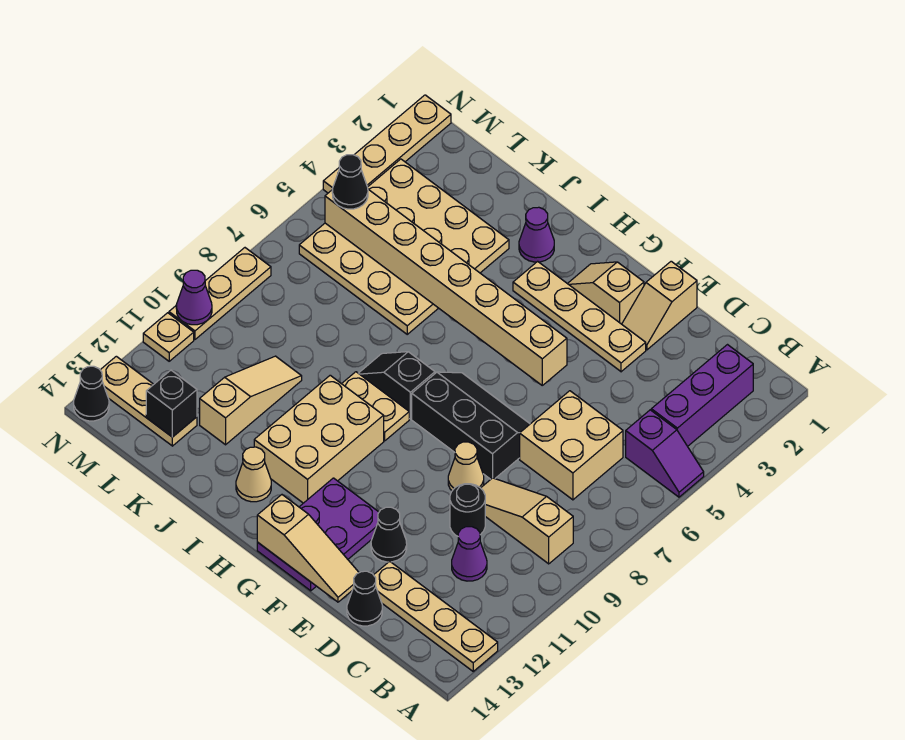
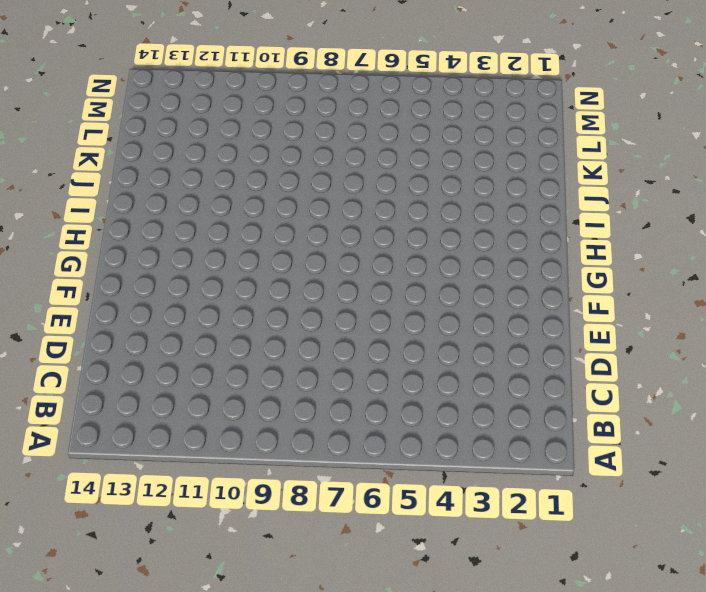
none -> purple slope A5:B5 level 1 top B
none -> tan plate A13:D13 level 1
none -> purple brick B2:B4 level 1
none -> tan slope B9:D9 level 1 top B

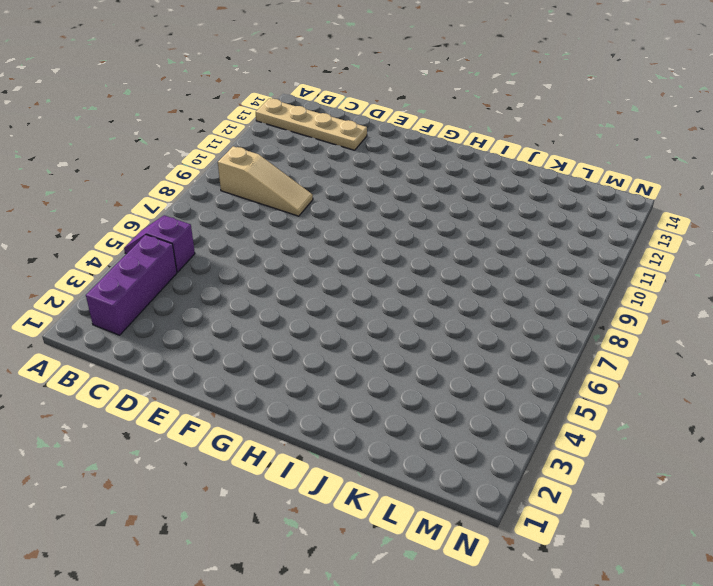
none -> tan brick C6:D7 level 1
none -> purple cone C11 level 1
none -> black round brick D10 level 1
none -> black cone D14 level 1

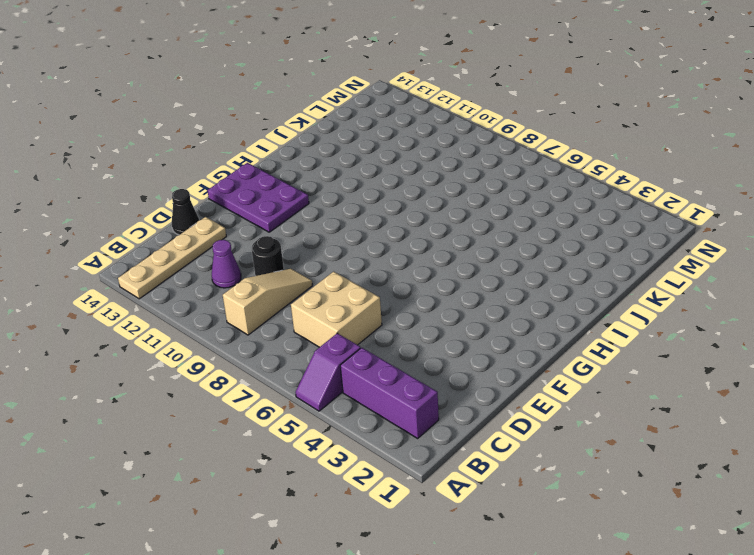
none -> tan slope E1:E2 level 1 top 1
none -> tan plate E3:H3 level 1
none -> black slope E7:G8 level 1 top 8
none -> tan cone E9 level 1

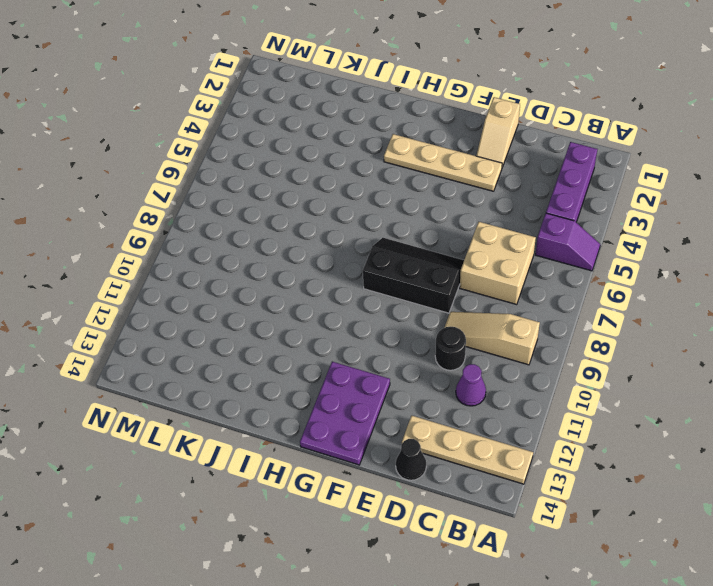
none -> tan cone E9 level 1
none -> black cone E12 level 1
none -> tan slope F2:G2 level 1 top F
none -> black slope H8:I8 level 1 top H

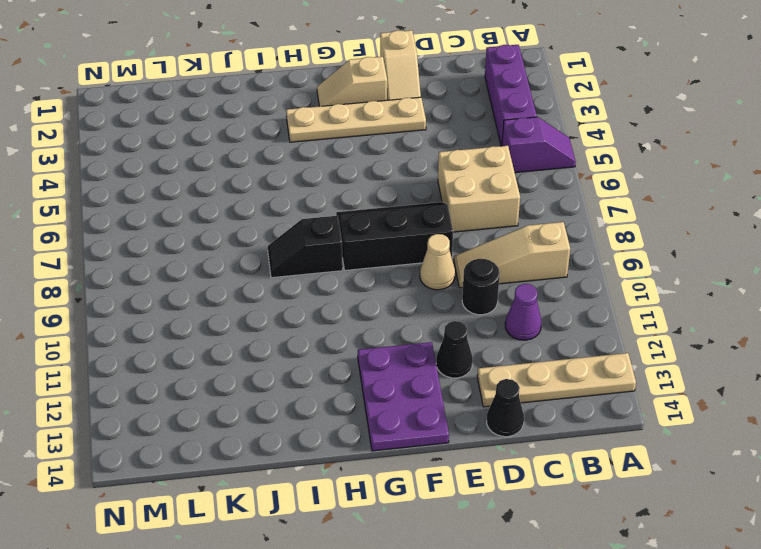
none -> tan plate H9:I9 level 1
none -> tan brick H10:I12 level 1
none -> purple cone I2 level 1
none -> tan cone I13 level 1

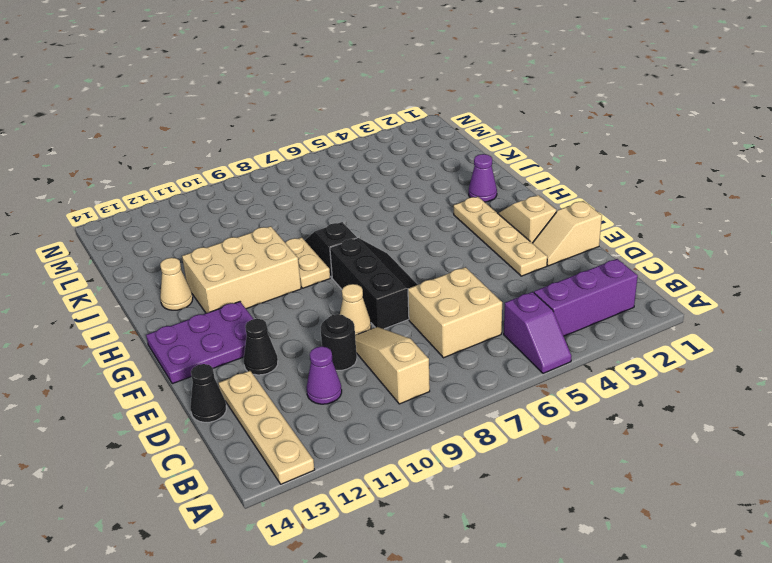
none -> tan plate J3:M6 level 1
none -> tan slope K10:K12 level 1 top 12
none -> tan plate L13:N13 level 1
none -> tan plate N1:N4 level 1

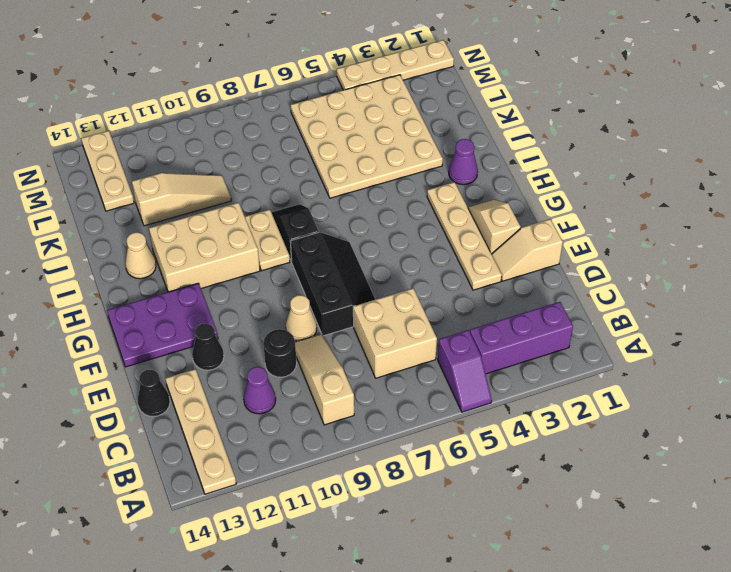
none -> tan plate N8:N10 level 1
none -> tan plate N11 level 1
none -> black cone N14 level 1
none -> tan slope E14:G14 level 2 top G

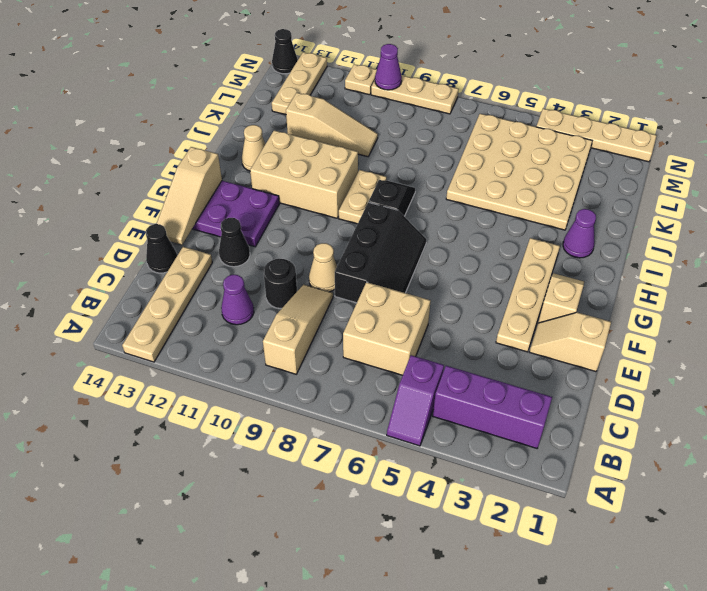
none -> tan brick F5:M5 level 2
none -> black brick L13 level 2
none -> black cone M5 level 3

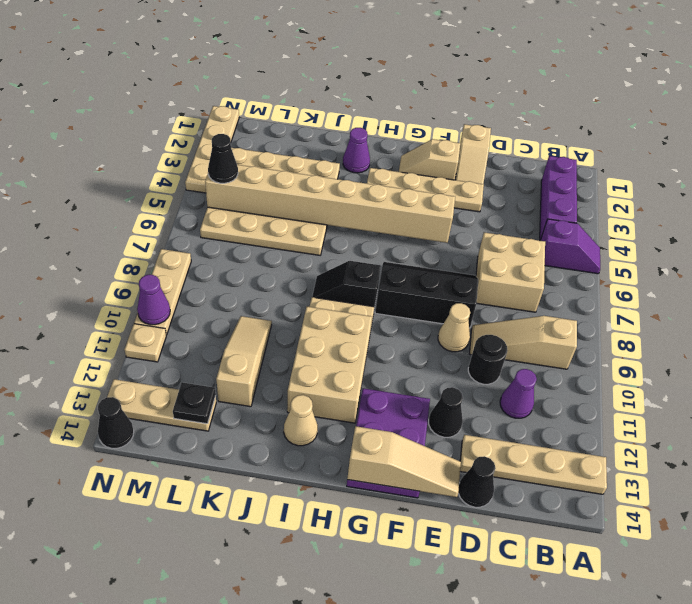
black plate L13 level 2 -> black brick L13 level 2

